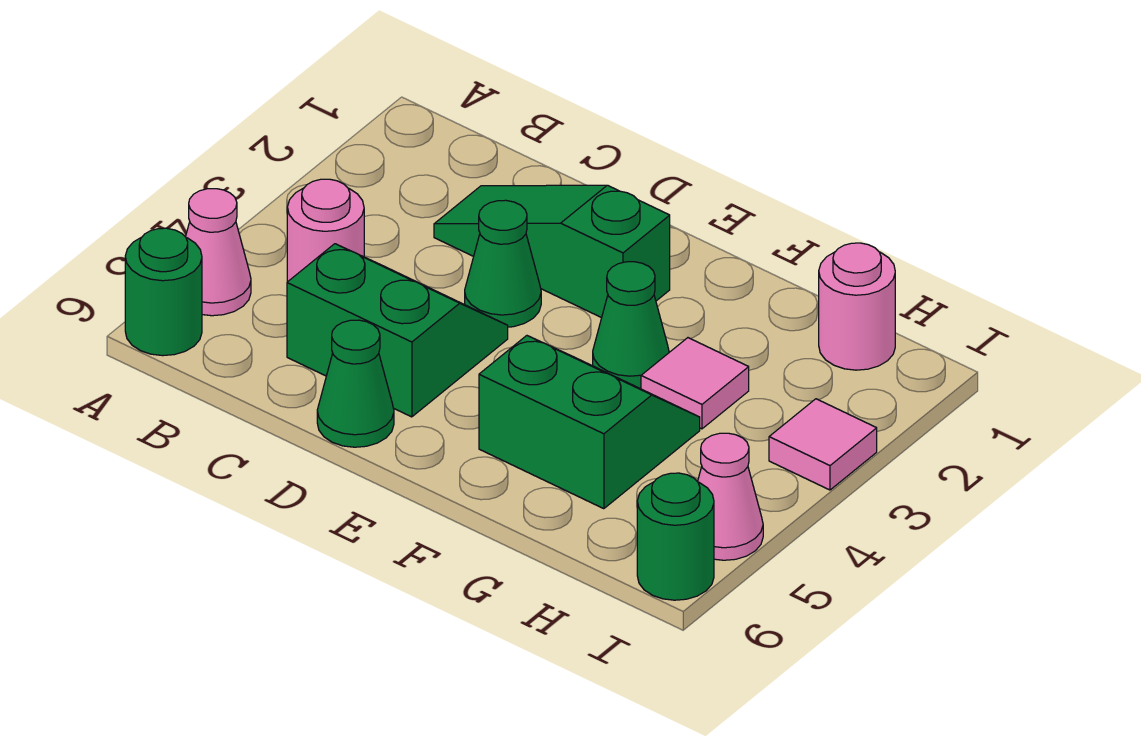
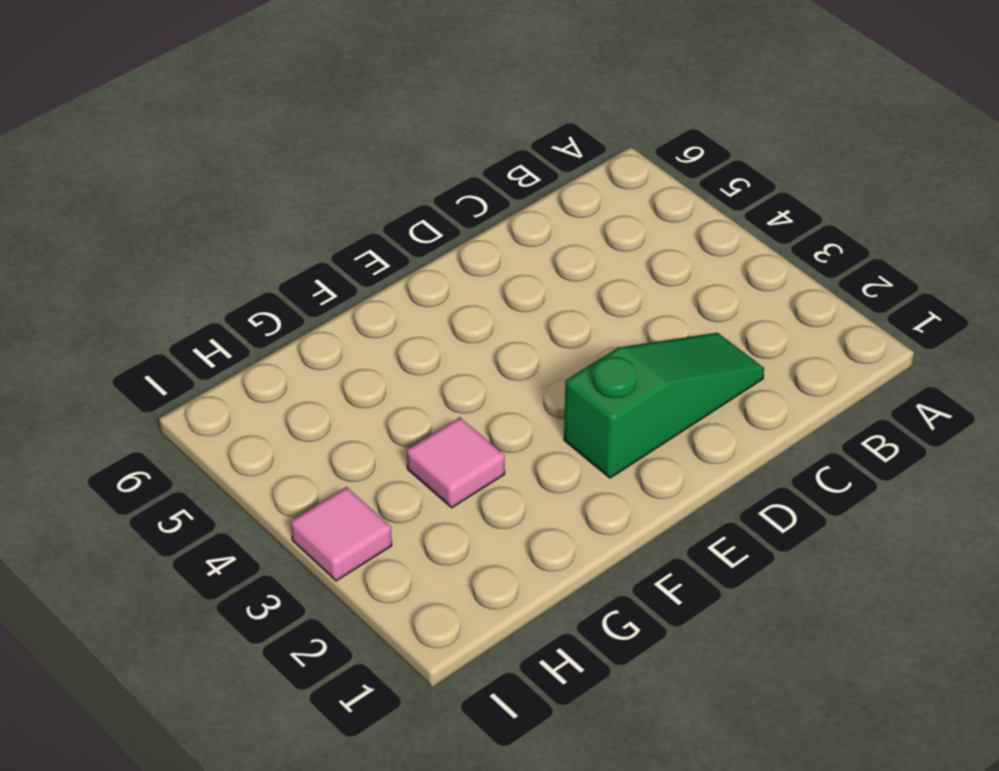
none -> pink cone A5 level 1
none -> green round brick A6 level 1
none -> pink round brick B4 level 1

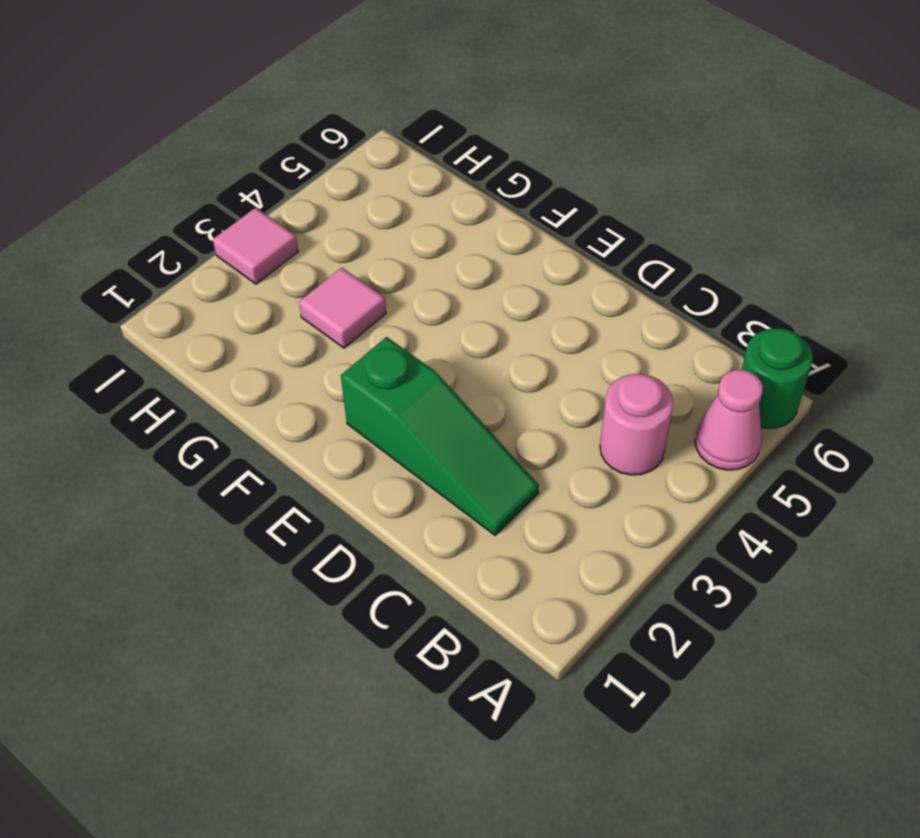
none -> green slope C4:D5 level 1 top 5
none -> green cone D3 level 1
none -> green cone D6 level 1

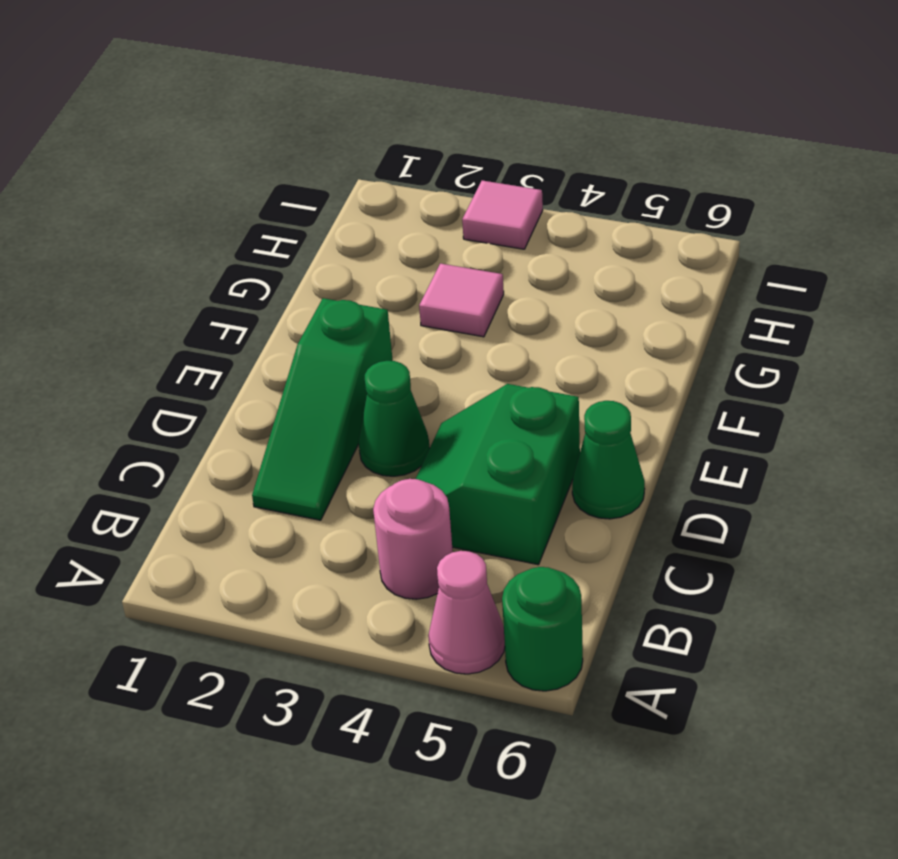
none -> green cone F3 level 1
none -> green slope F4:G5 level 1 top 5
none -> pink round brick H1 level 1

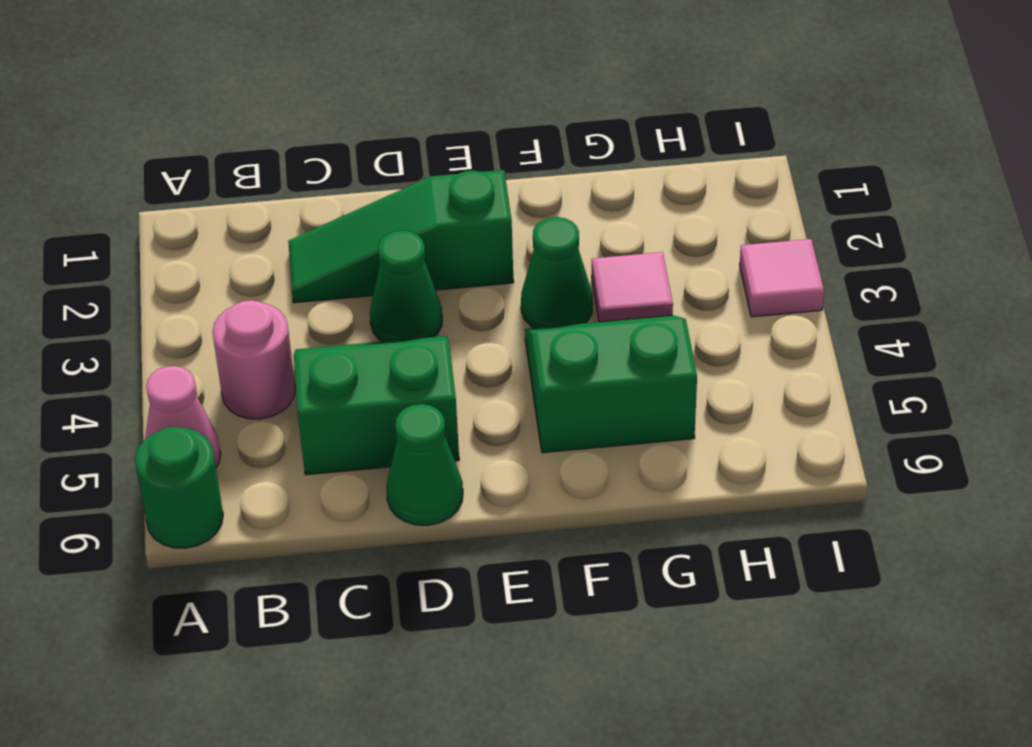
none -> pink round brick H1 level 1
none -> pink cone I5 level 1
none -> green round brick I6 level 1

